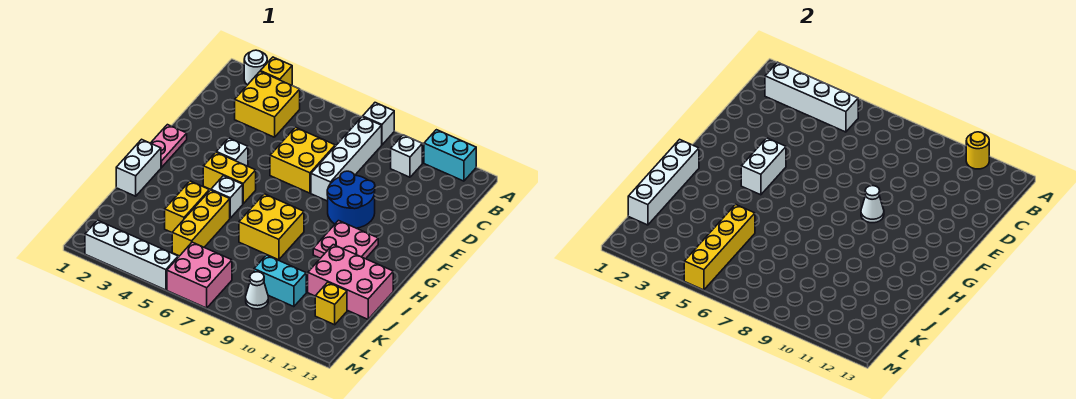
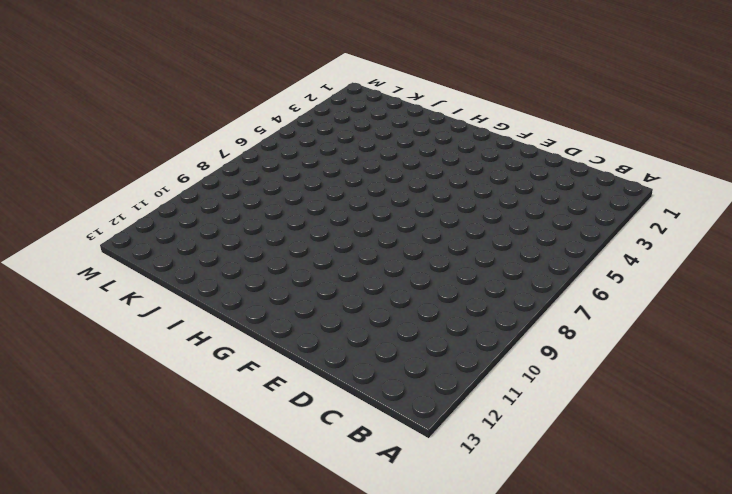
none -> white round brick A2 level 1
none -> yellow brick A3 level 1
none -> white brick A8 level 1
none -> cyan brick A11:A12 level 1

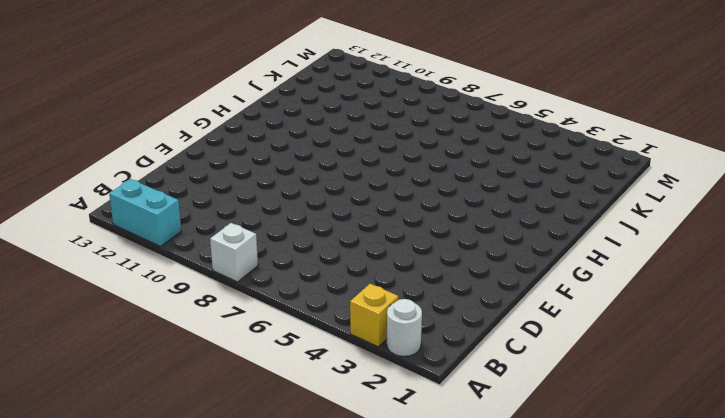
none -> yellow brick B3:C4 level 1
none -> white brick B8:E8 level 1
none -> white brick B10 level 1
none -> yellow brick D6:E7 level 1

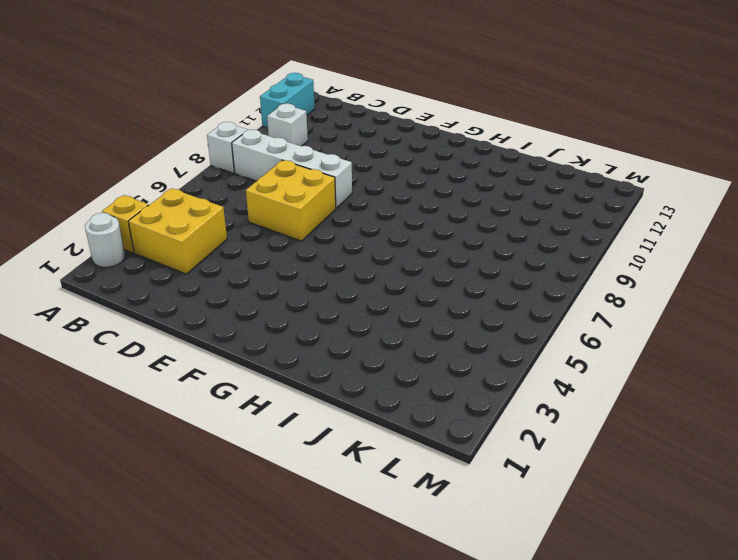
none -> blue round brick E9:F10 level 1
none -> pink plate F1:G1 level 1
none -> white brick F4 level 1
none -> yellow brick G4:G5 level 1

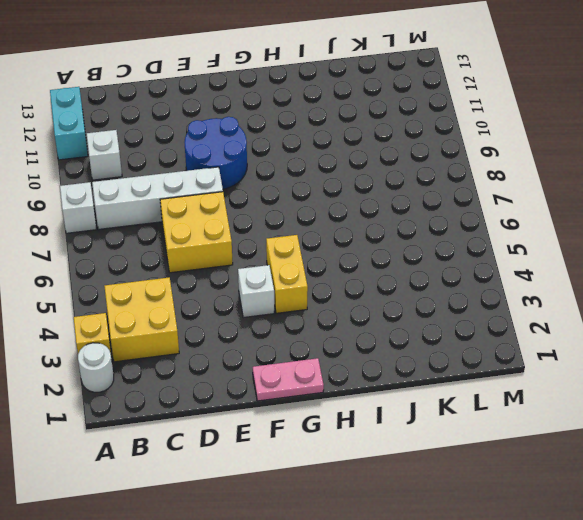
none -> pink plate G10:H11 level 1
none -> white brick H1:I1 level 1
none -> white brick H5 level 1
none -> yellow brick H7:I8 level 1

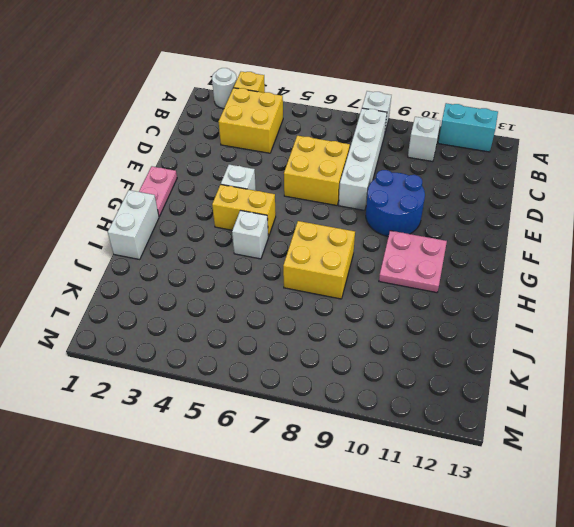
none -> yellow brick I4:J4 level 1
none -> yellow brick I5:K5 level 1
none -> pink brick I11:J13 level 1
none -> cyan brick K9:K10 level 1

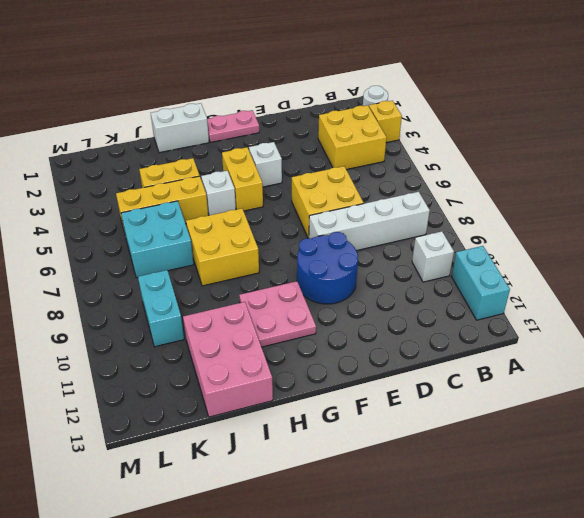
cyan brick J6:K7 level 1 -> none
none -> white brick A8 level 1
none -> yellow brick K12 level 1
none -> pink brick L6:M7 level 1
none -> white cone L9 level 1

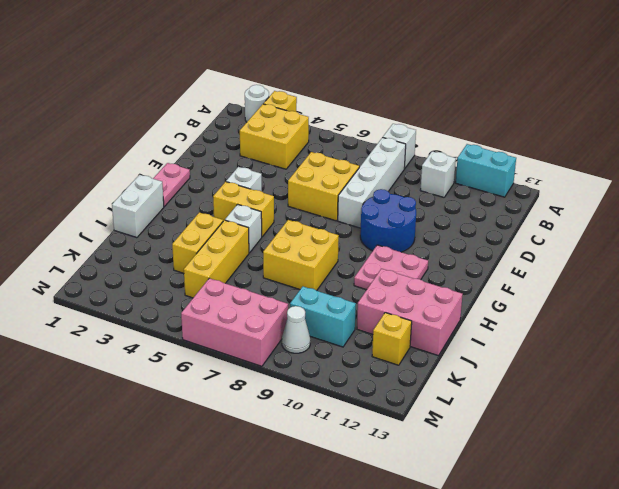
pink brick L6:M8 level 1 -> pink brick L6:M7 level 1
none -> white brick M2:M5 level 1
none -> yellow round brick A11 level 2
none -> white brick B2:B5 level 2
none -> white brick F4:G4 level 2

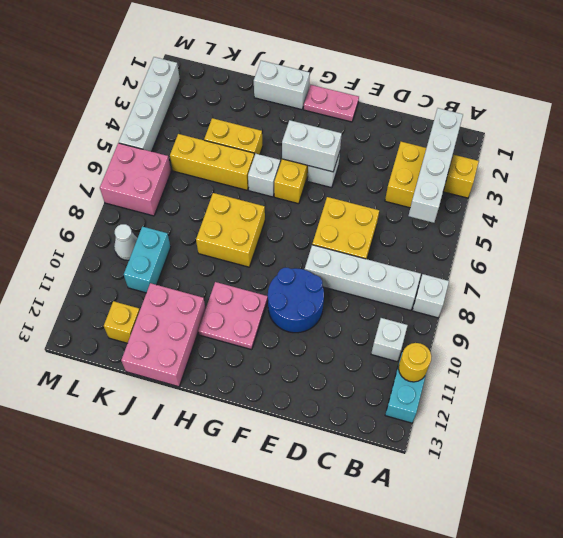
none -> white round brick A2 level 1
none -> white cone F9 level 2
none -> white brick H1:K1 level 2
none -> yellow brick J5:M5 level 2

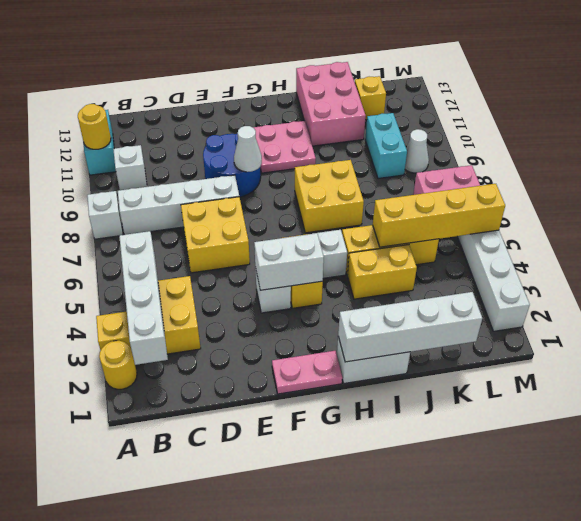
yellow round brick A2 level 1 -> white round brick A2 level 1

